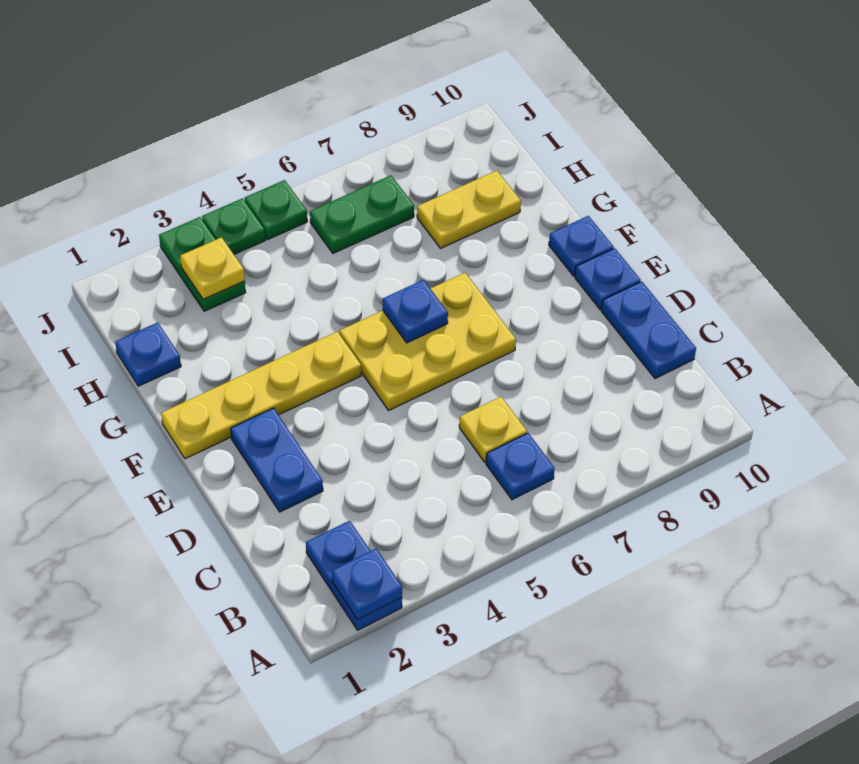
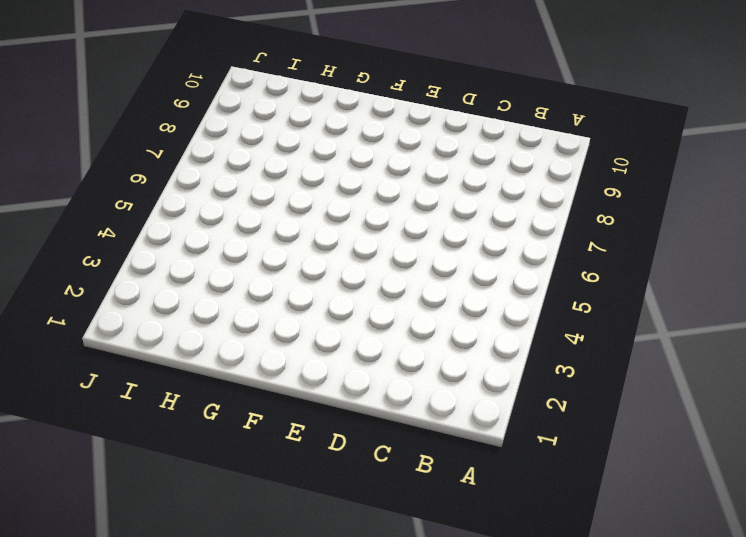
none -> blue plate A2:B2 level 1
none -> blue plate B6 level 1
none -> yellow plate C6 level 1

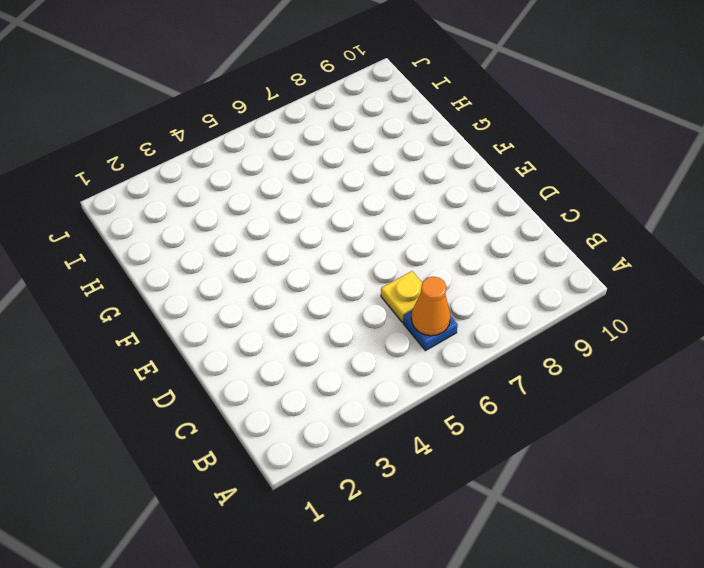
orange cone B6 level 2 -> none
none -> blue plate A2:B2 level 1
none -> blue plate C10:D10 level 1
none -> blue plate D2:E2 level 1

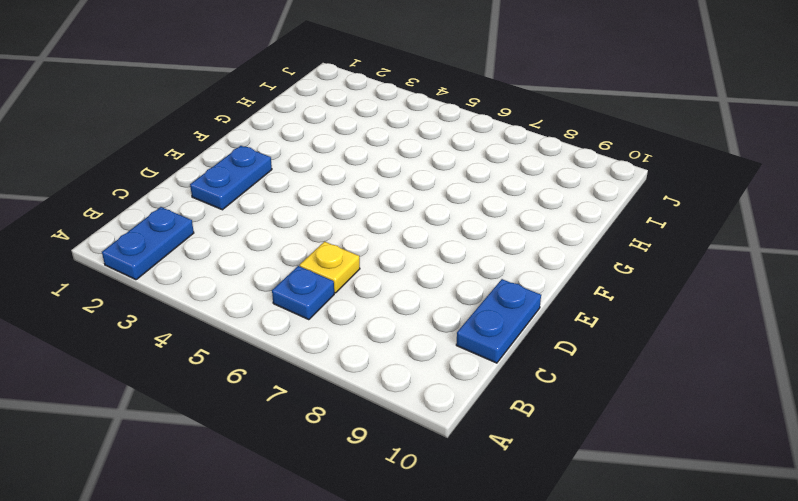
none -> yellow plate E5:F7 level 1
none -> blue plate E10 level 1
none -> yellow plate F1:F4 level 1

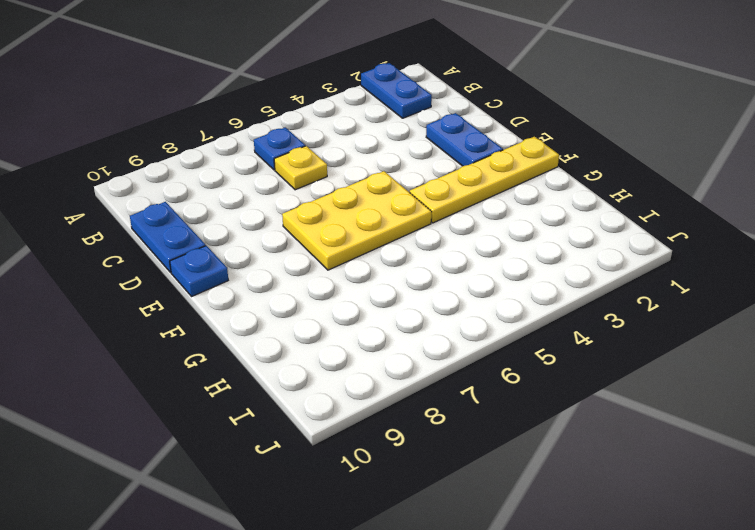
none -> blue plate F10 level 1
none -> blue plate H1 level 1
none -> yellow plate H8:H9 level 1

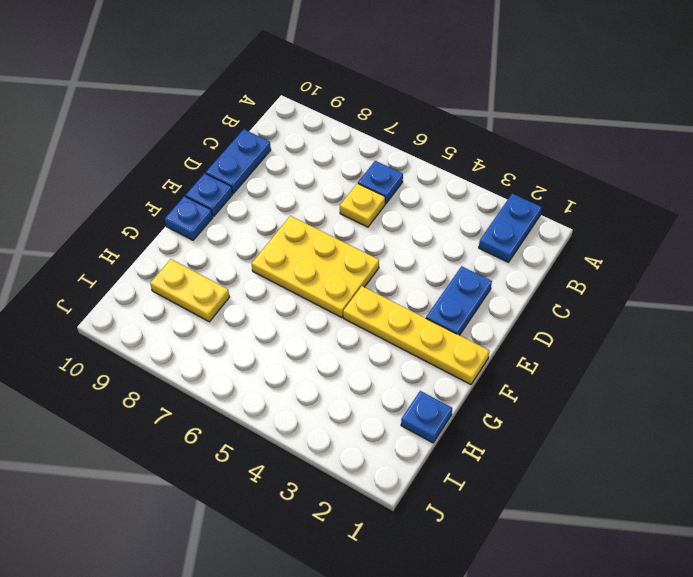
none -> green plate I3:J3 level 1
none -> green plate I6:I7 level 1
none -> green plate J4 level 1

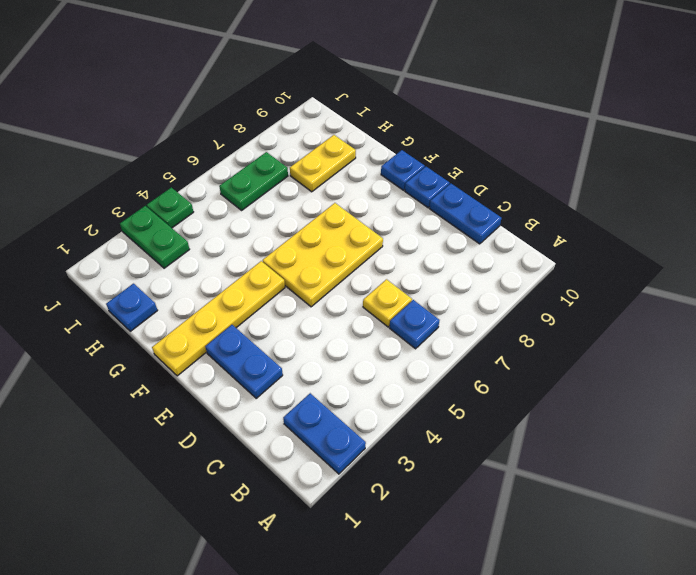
none -> green plate J5 level 1
none -> blue plate A2 level 2
none -> blue plate F6 level 2

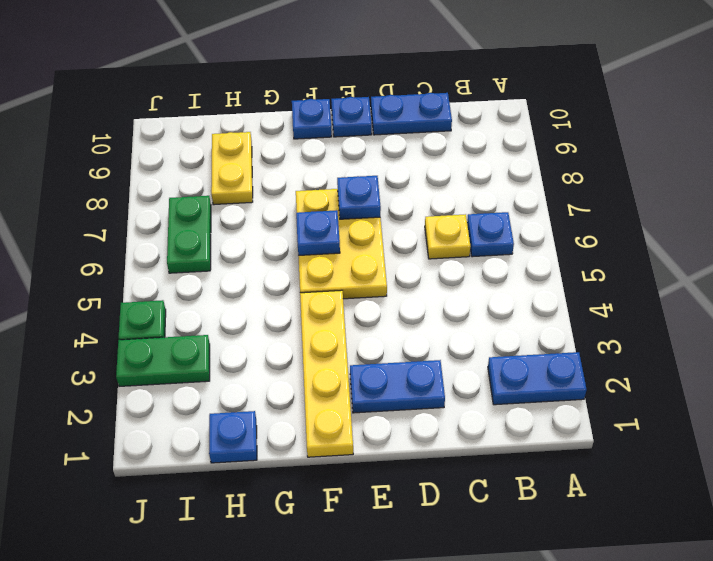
blue plate E7 level 2 -> blue plate A2 level 2
none -> green plate J5 level 1
none -> yellow plate I3 level 2

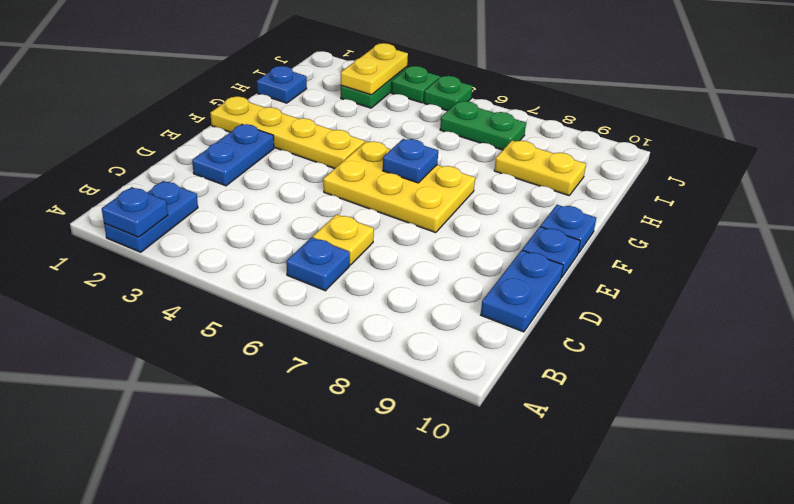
yellow plate I3:J3 level 2 -> yellow plate I3 level 2

